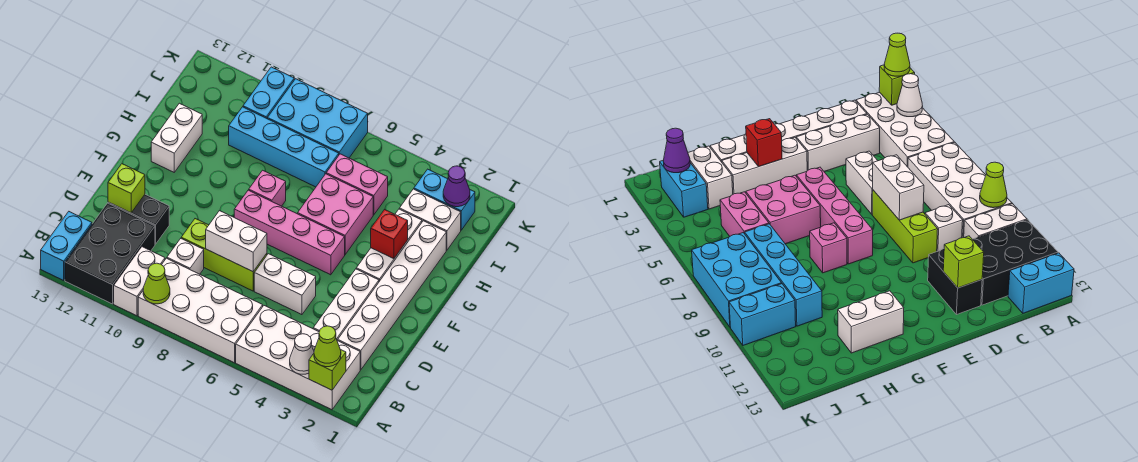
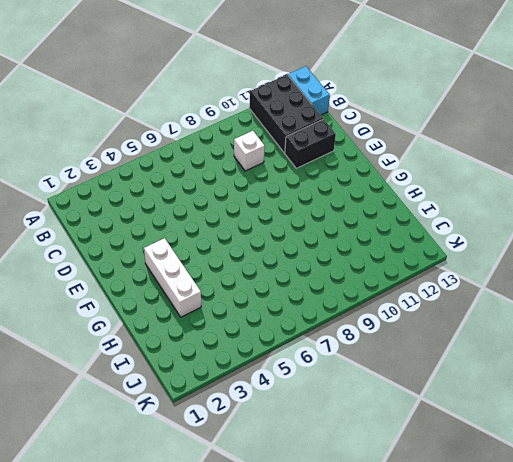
none -> white brick A2:B5 level 1
none -> white brick A6:B9 level 1
none -> white brick A10:B10 level 1
none -> white brick C2:H2 level 1

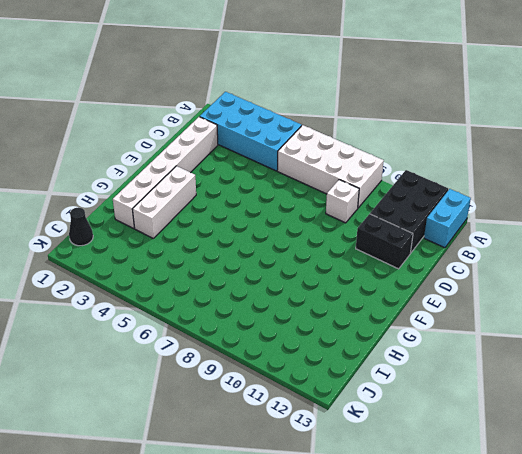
cyan brick A2:B5 level 1 -> white brick A2:B5 level 1
black cone J1 level 1 -> none
none -> white brick A10:B10 level 1
none -> white brick C3:E3 level 1
none -> white brick D5:D6 level 1
none -> lime brick D7:D9 level 1

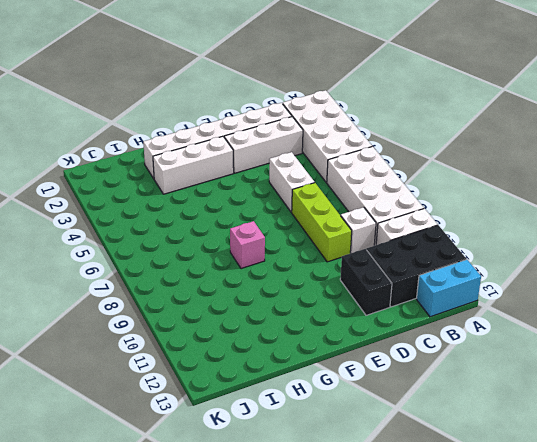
none -> pink brick F5:F8 level 1
none -> pink brick G5:H6 level 1
none -> white brick G12:H12 level 1
none -> white brick I2:I3 level 1

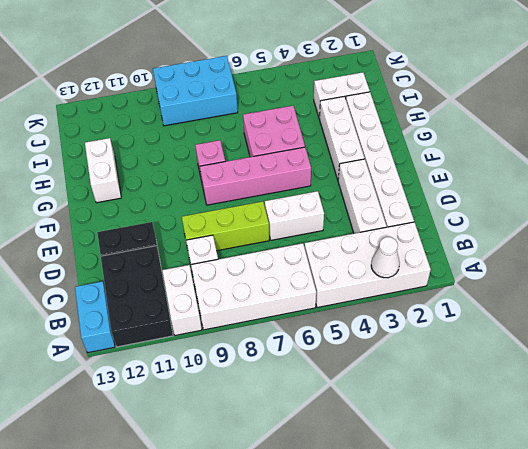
none -> pink brick I5:I6 level 1
none -> cyan brick I7:I10 level 1
none -> cyan brick J2:J3 level 1
none -> cyan brick J10:K10 level 1

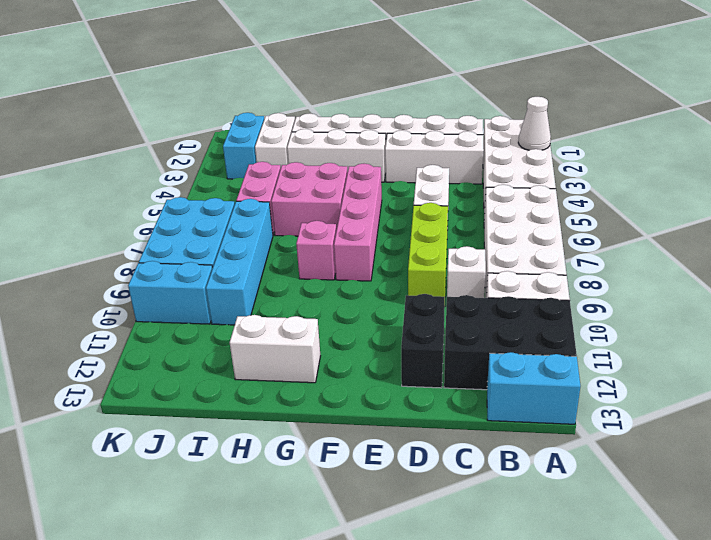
none -> lime brick A2 level 2
none -> lime cone A9 level 2
none -> white brick D7:D8 level 2
none -> lime brick D12 level 2

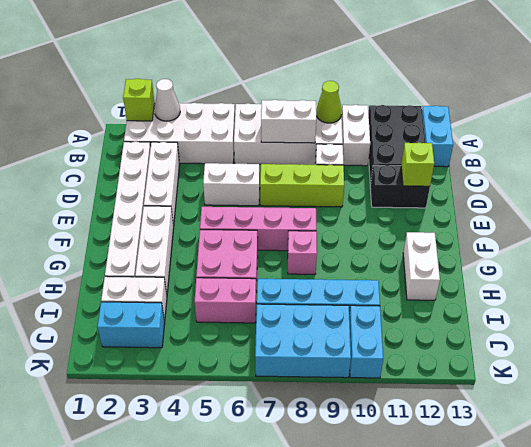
white brick B7:B8 level 2 -> white brick D7:D8 level 2
none -> red brick G3 level 2
none -> purple cone J2 level 2
none -> lime cone A2 level 3

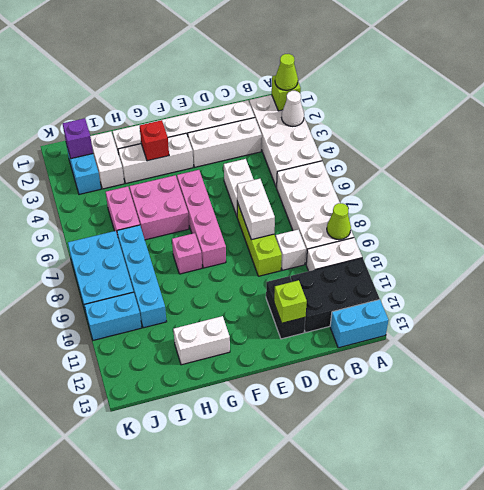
purple brick J2 level 2 -> purple cone J2 level 2

